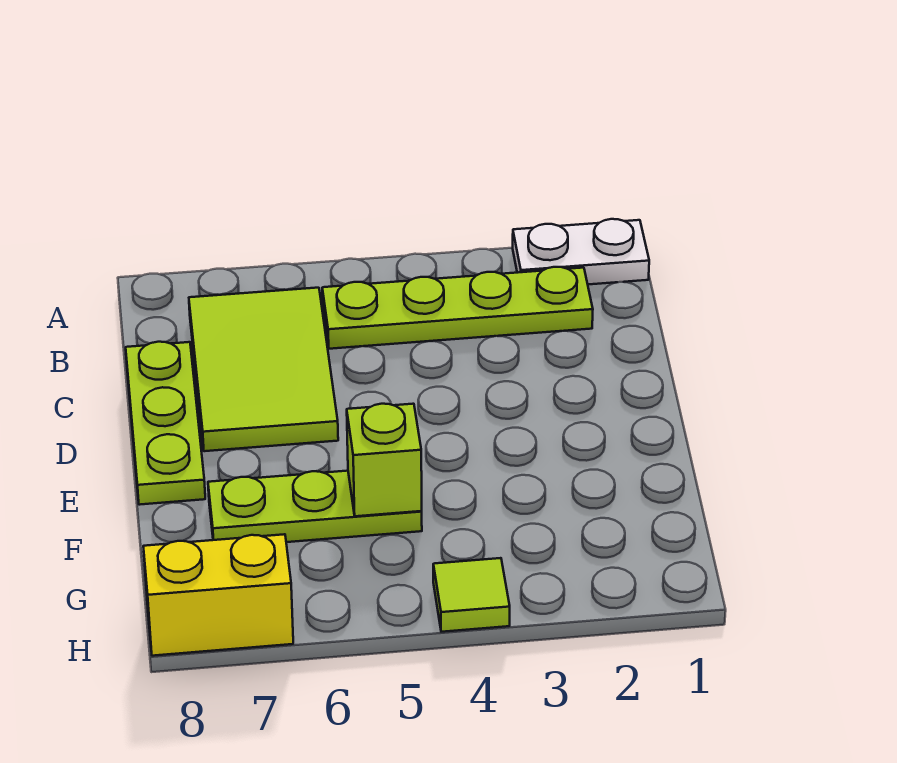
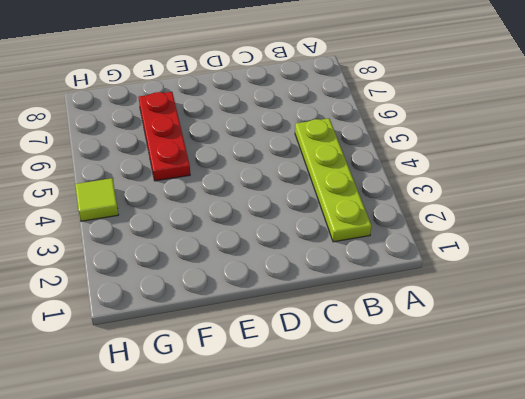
red plate F5:F7 level 1 -> lime plate F5:F7 level 1
none -> white plate A1:A2 level 1
none -> lime tile B6:D7 level 1

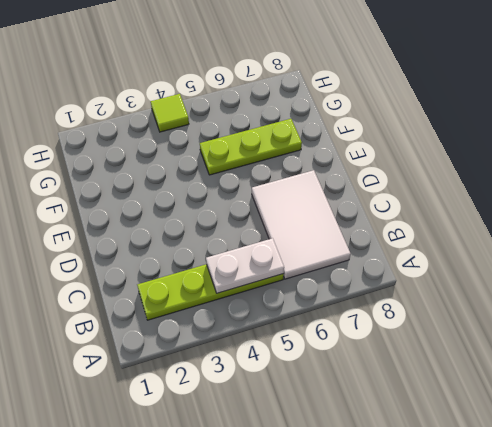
white plate B4:B5 level 2 -> white plate A1:A2 level 1
white tile B6:D7 level 1 -> lime tile B6:D7 level 1
none -> lime plate C8:E8 level 1
none -> yellow brick H7:H8 level 1

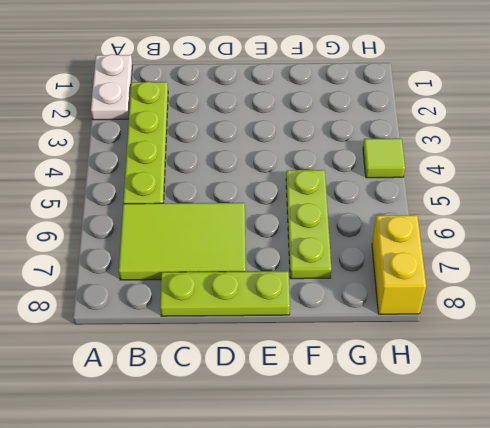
none -> lime brick F5 level 2

